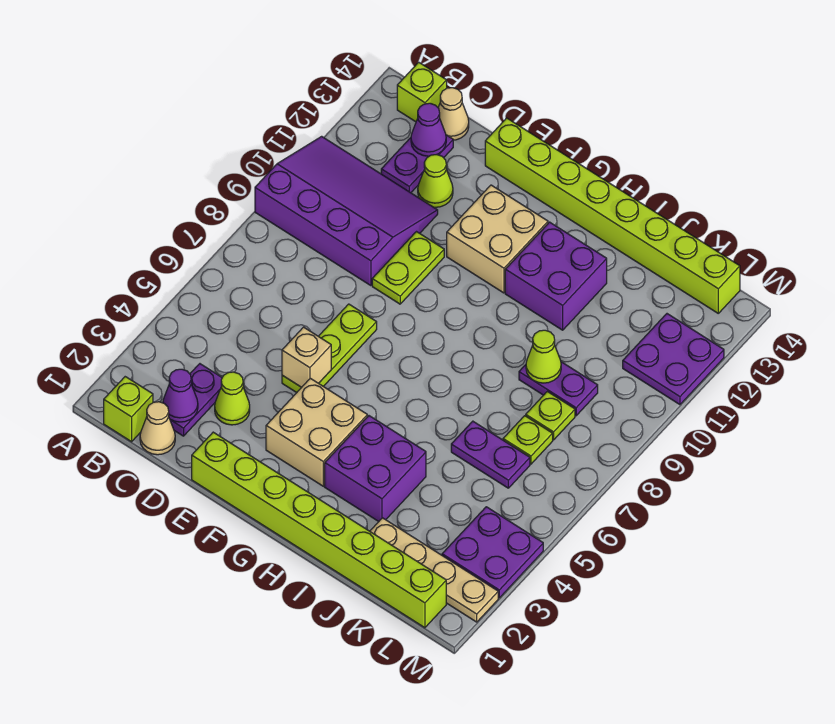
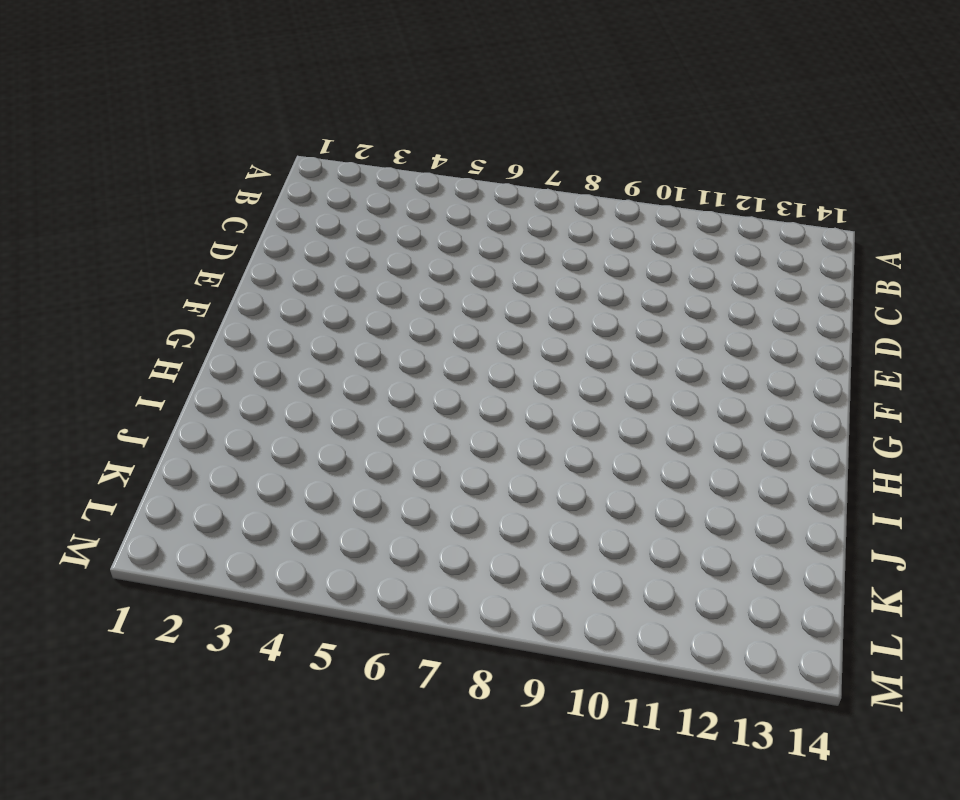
none -> purple slope A9:D11 level 1 top 9
none -> lime brick B1 level 1
none -> lime brick B14 level 1

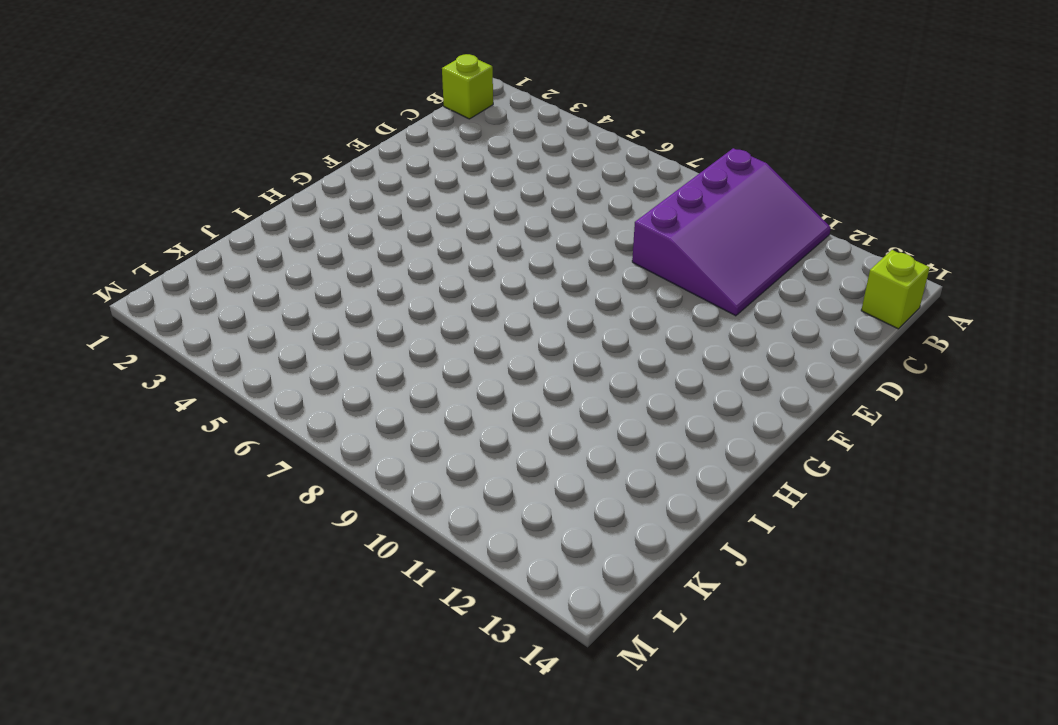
none -> tan cone C1 level 1
none -> purple plate C2:C3 level 1
none -> purple plate C12:C13 level 1

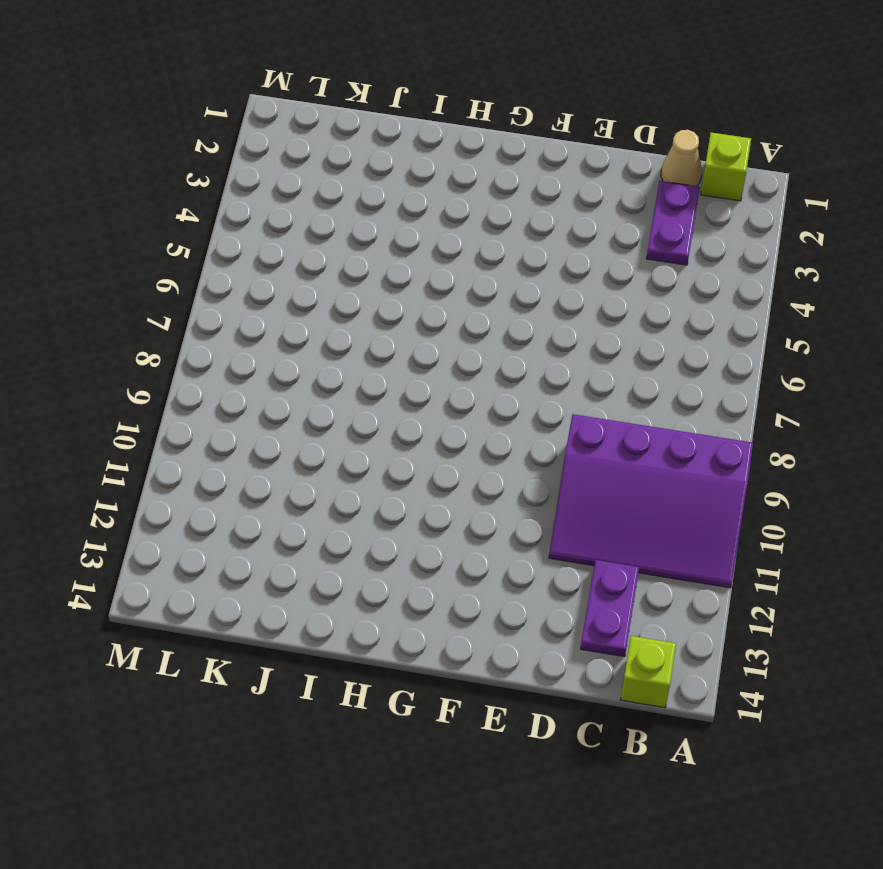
none -> tan cone C14 level 1
none -> lime cone D3 level 1
none -> lime cone D12 level 1

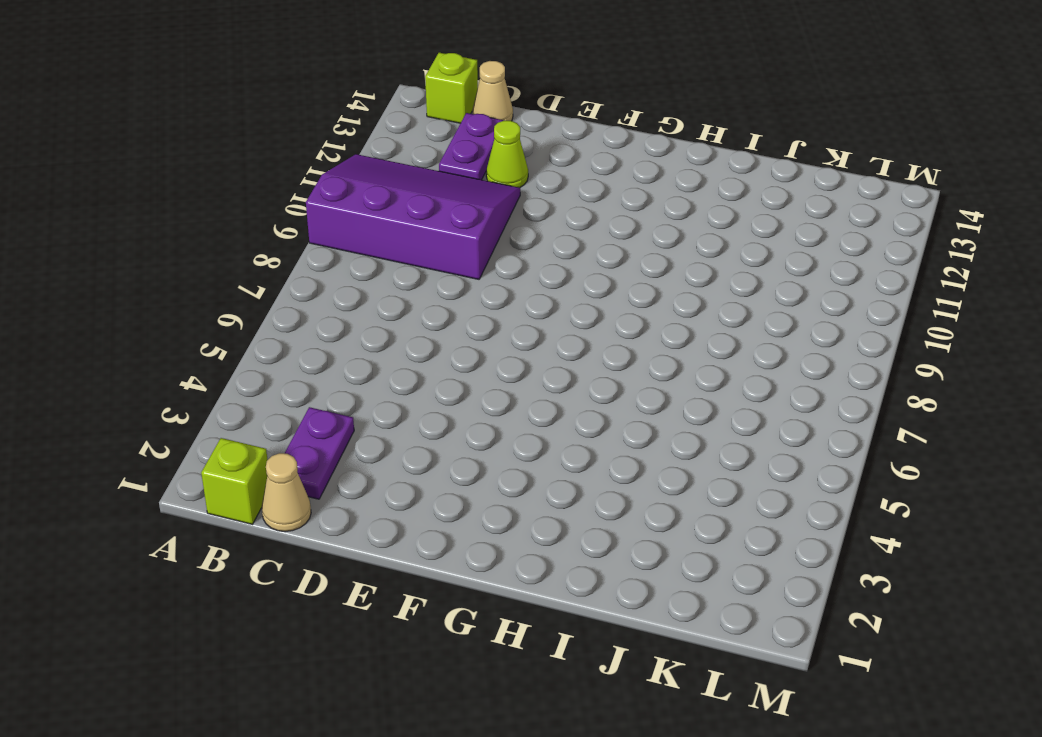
none -> lime cone D3 level 1
none -> lime brick E1:L1 level 1
none -> lime plate E5:E7 level 1

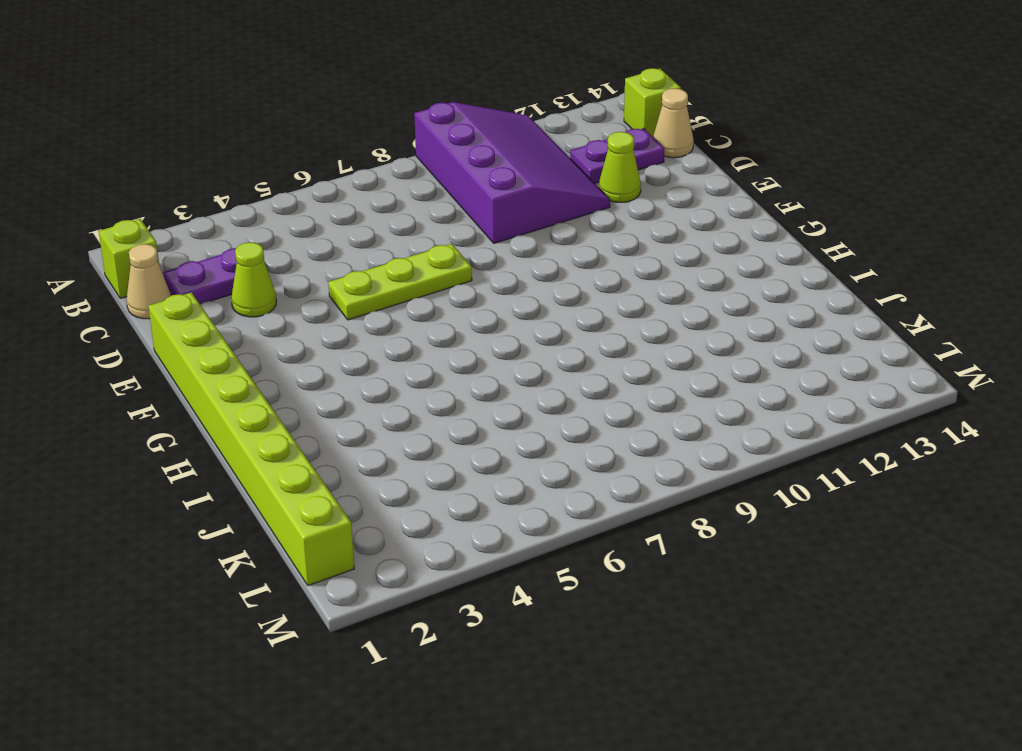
none -> lime plate E9:E10 level 1
none -> lime brick E14:L14 level 1
none -> tan brick F3:G4 level 1

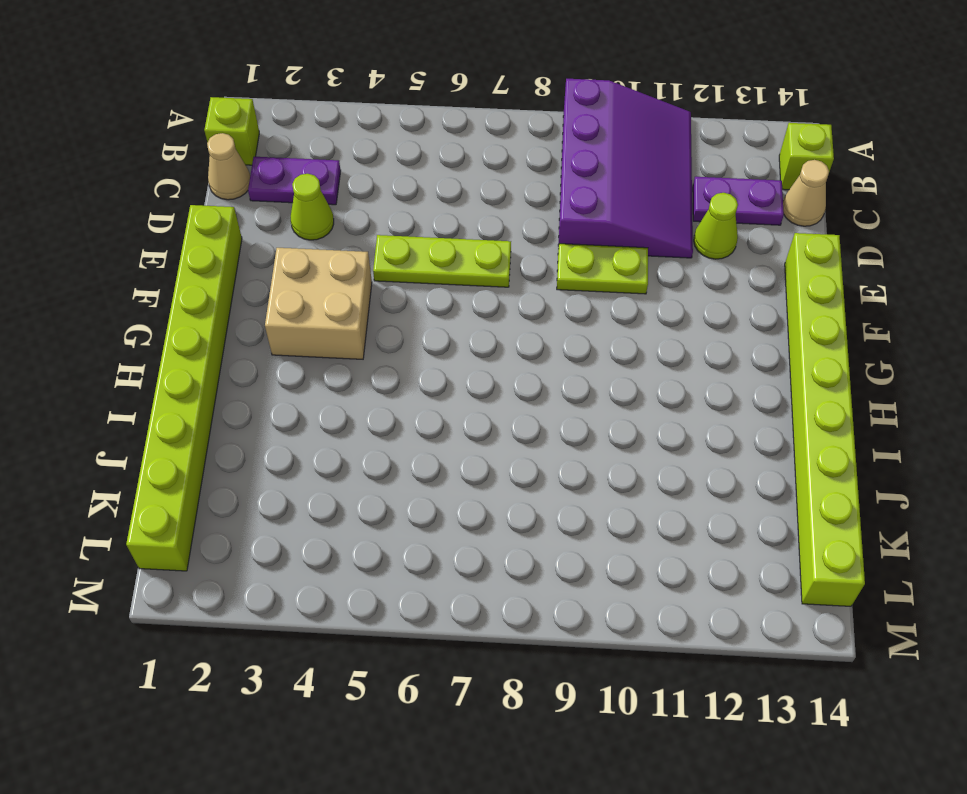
none -> tan brick F11:G12 level 1
none -> purple brick H3:I4 level 1
none -> purple brick H11:I12 level 1

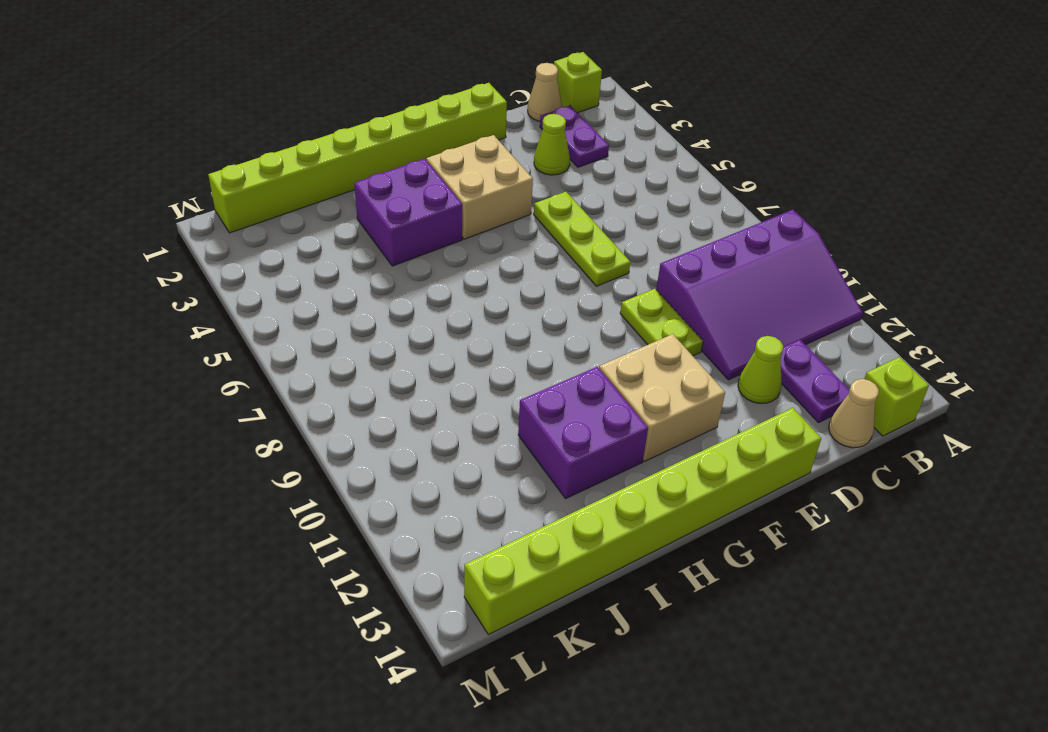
none -> tan plate J2:M2 level 1
none -> purple plate J6:K6 level 1
none -> purple plate J9:K9 level 1

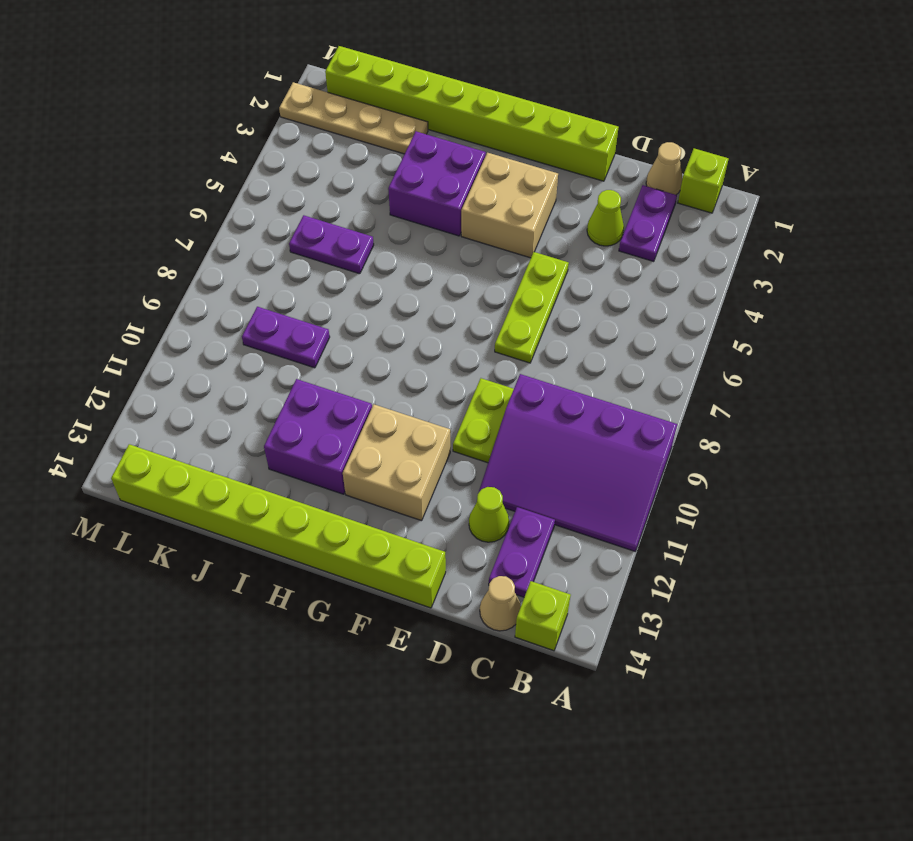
none -> lime plate K7 level 1
none -> lime plate K8 level 1
none -> purple plate L3:M4 level 1

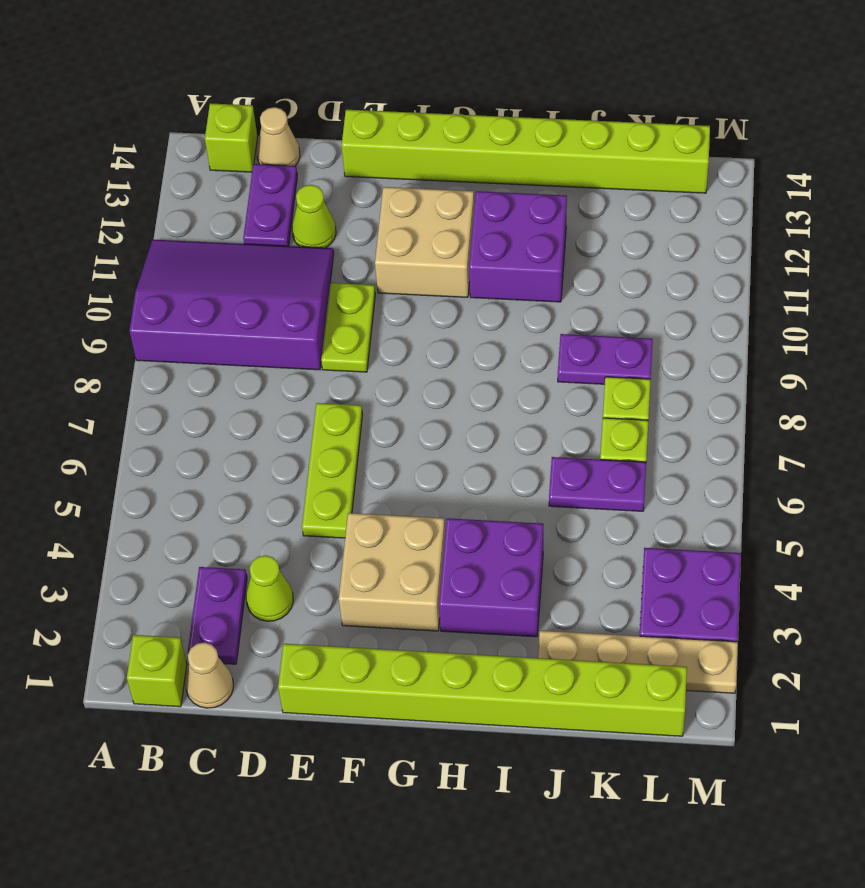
none -> purple plate L11:M12 level 1
none -> purple cone C2 level 2
none -> purple cone C13 level 2

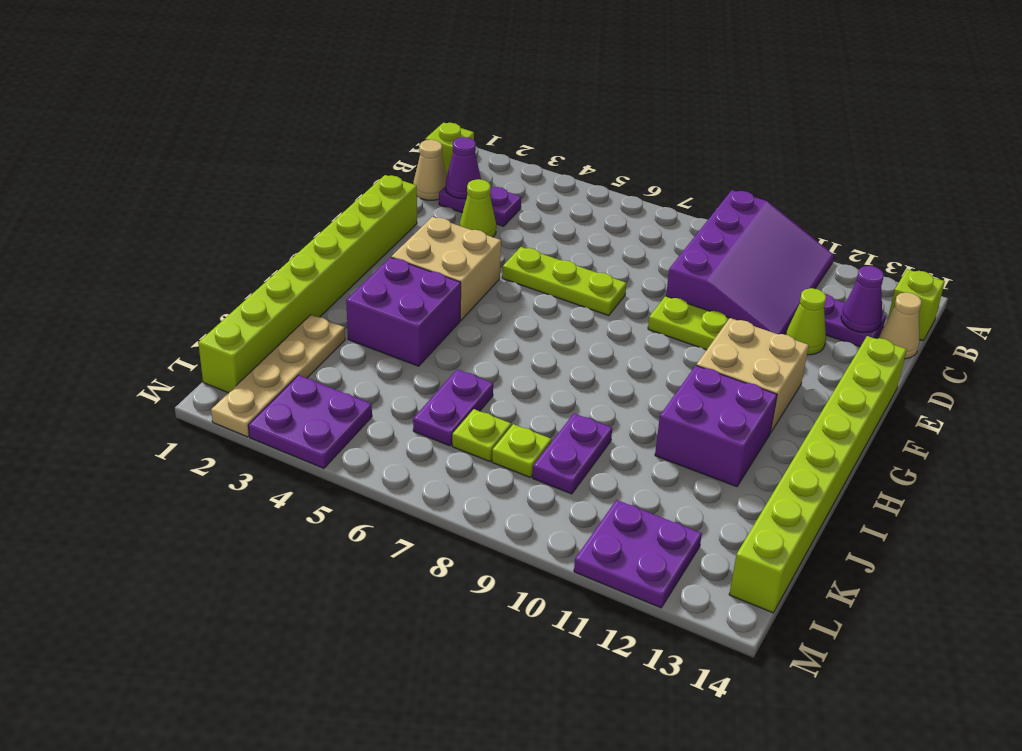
none -> tan brick E5 level 2
none -> lime cone J9 level 2

